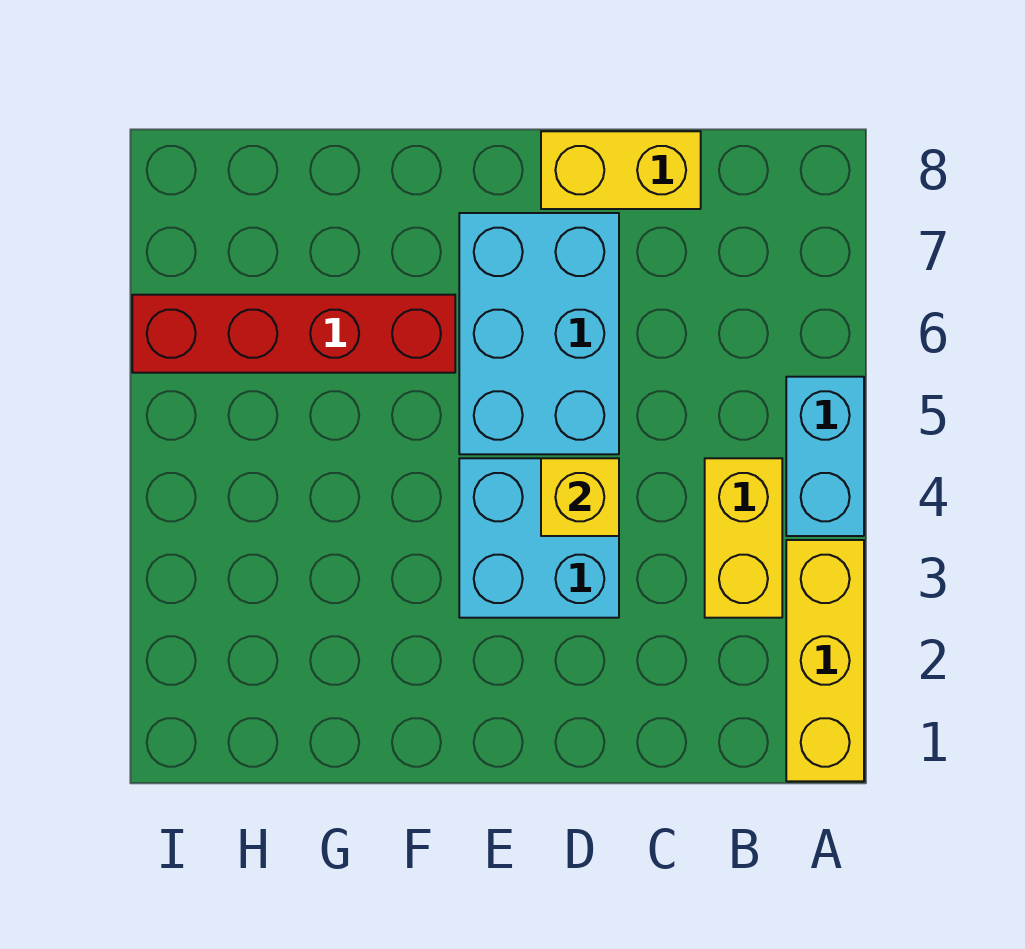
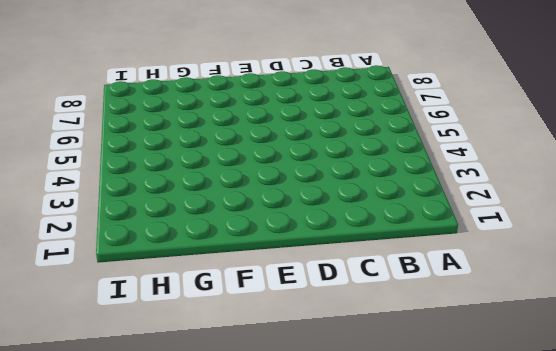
none -> yellow brick A1:A3 level 1
none -> cyan brick A4:A5 level 1

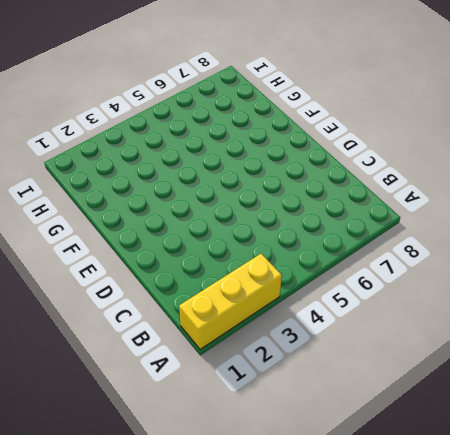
none -> cyan brick A4:A5 level 1
none -> yellow brick B3:B4 level 1

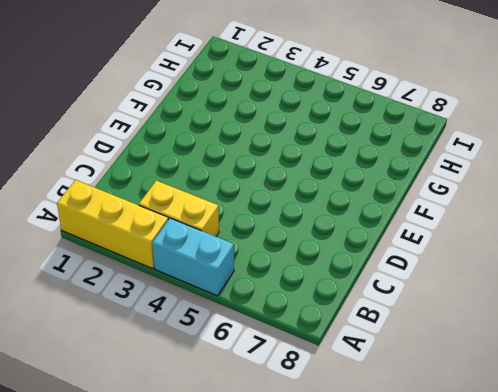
none -> yellow brick C8:D8 level 1
none -> cyan brick D3:E4 level 1

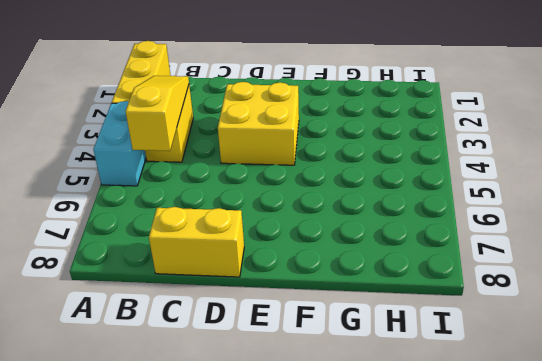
yellow slope B3:B5 level 2 top 5 -> none
yellow brick D3:E4 level 1 -> cyan brick D3:E4 level 1
none -> cyan brick D5:E7 level 1
none -> red brick F6:I6 level 1

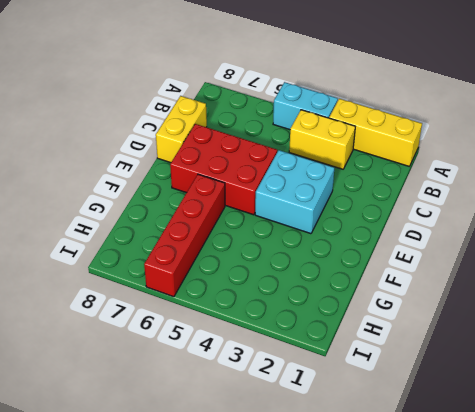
red brick D5:E7 level 1 -> cyan brick D5:E7 level 1
none -> yellow brick D4 level 2

